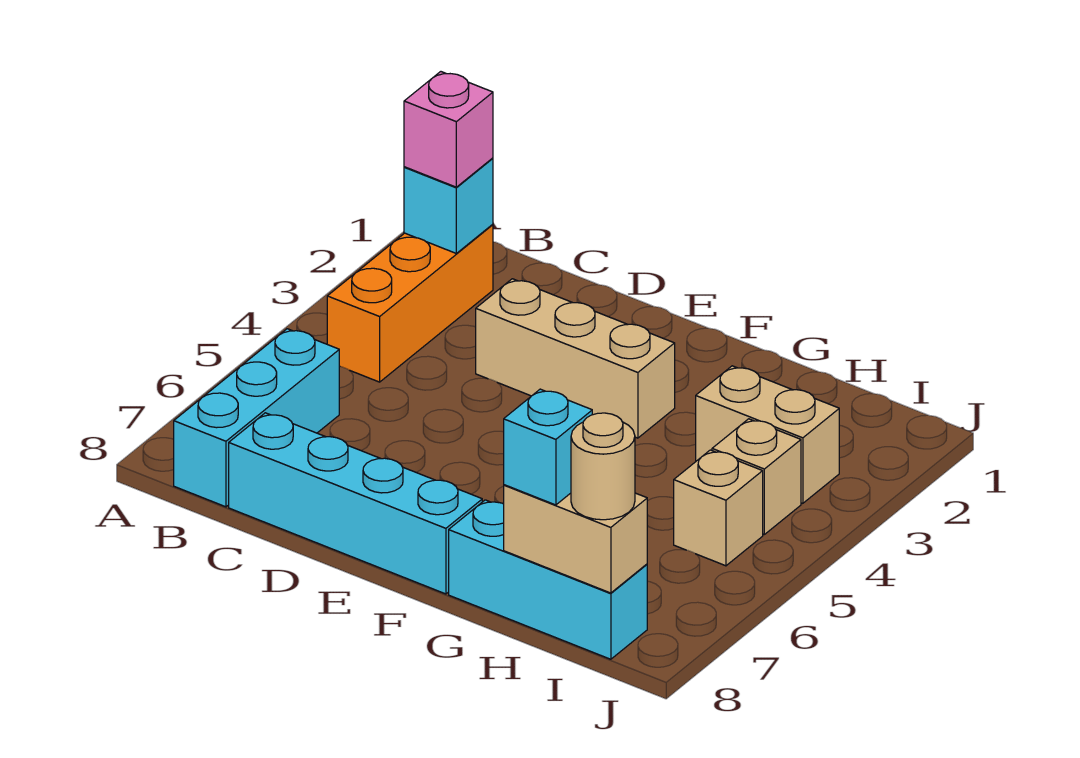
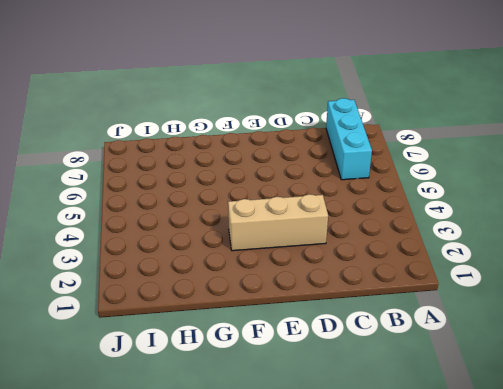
none -> orange brick B2:B4 level 1
none -> cyan brick C8:F8 level 1
none -> cyan brick G8:I8 level 1

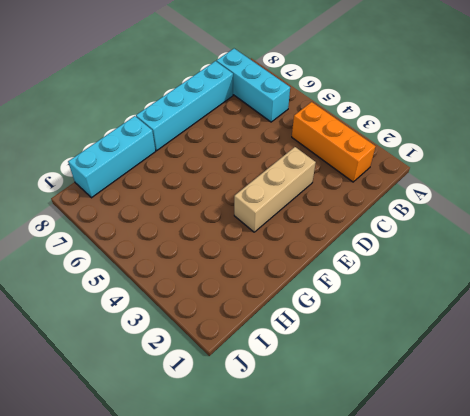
none -> tan brick H3:I3 level 1
none -> tan brick I4 level 1
none -> tan brick I5 level 1

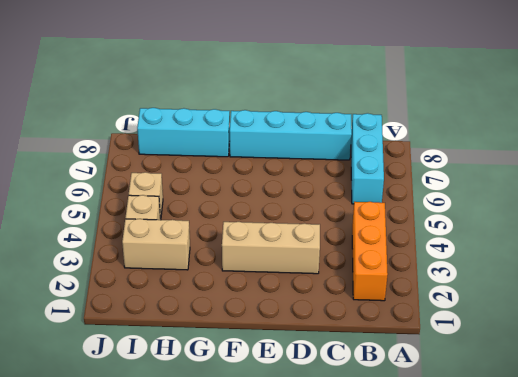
none -> cyan brick B2 level 2
none -> tan brick H8:I8 level 2
none -> pink brick B2 level 3

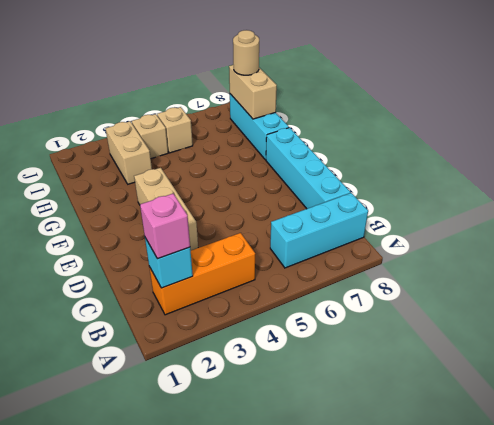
none -> cyan brick H8 level 3

